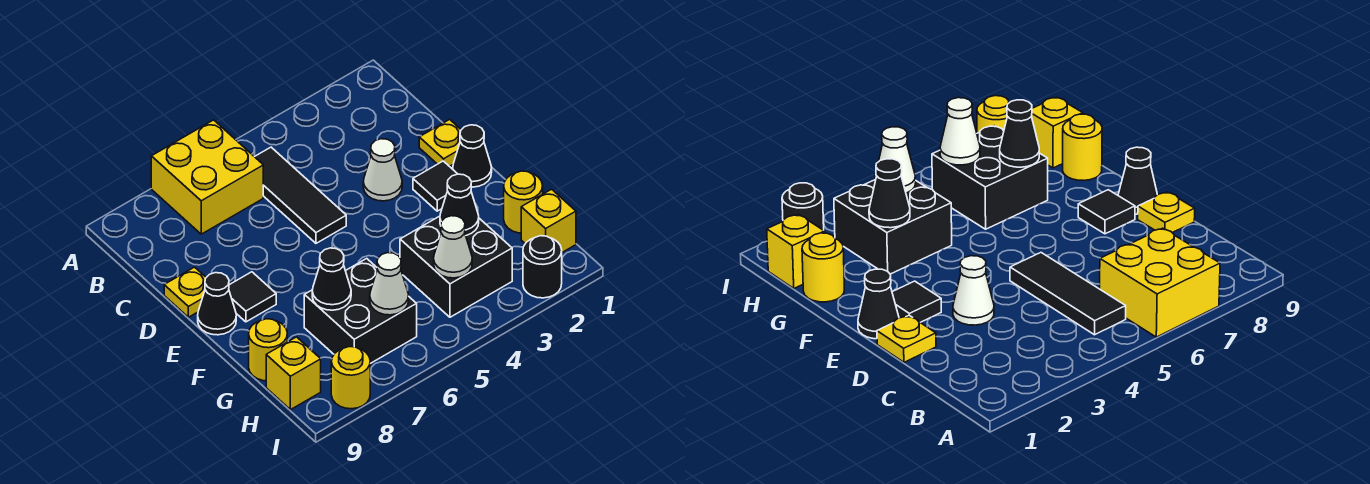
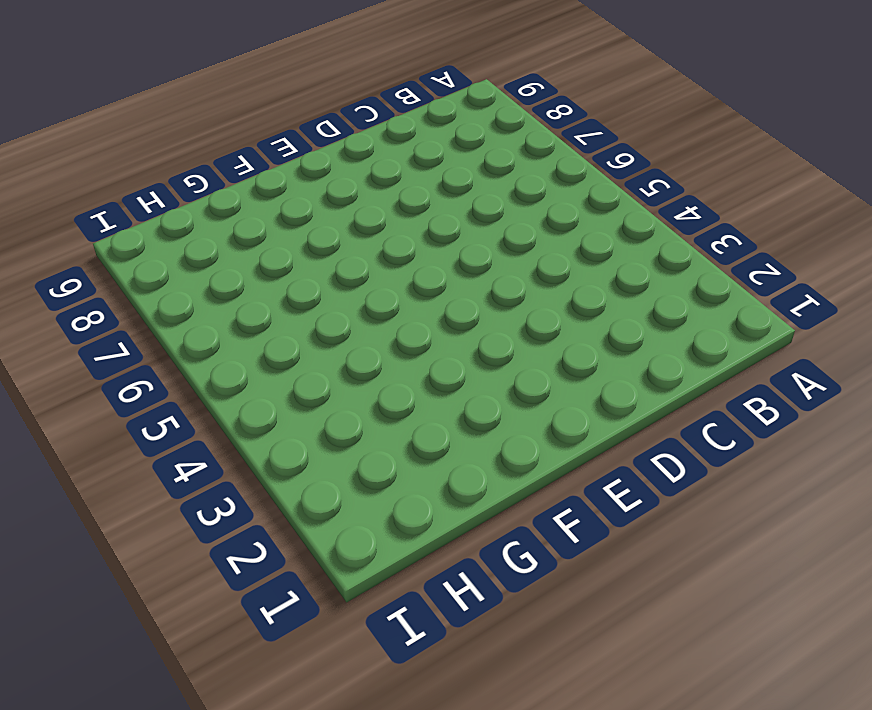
none -> yellow brick A6:B7 level 1
none -> black tile B5:D5 level 1
none -> yellow plate D1 level 1

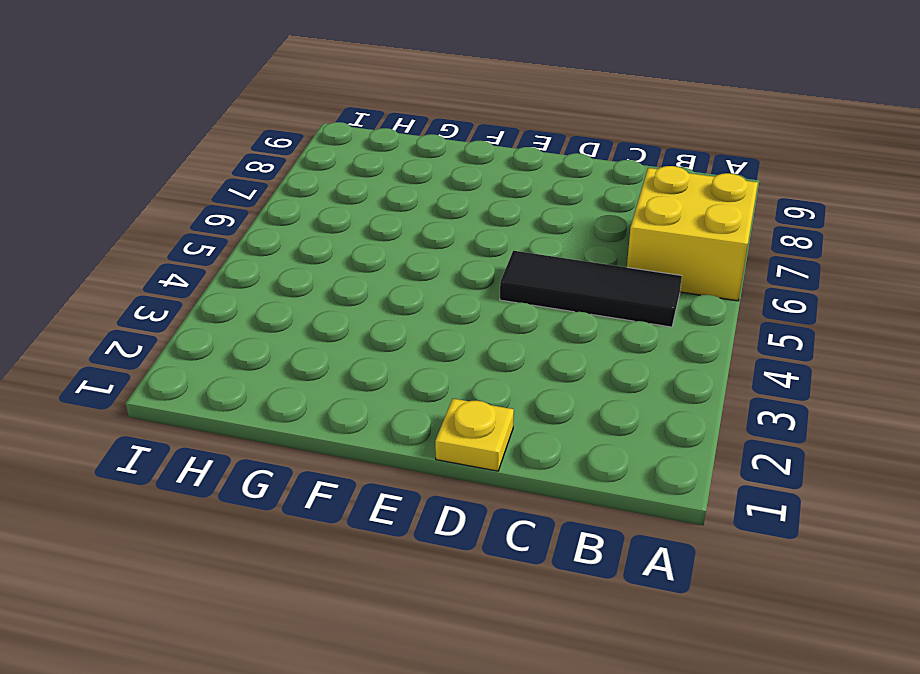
none -> white cone D3 level 1
none -> yellow plate D9 level 1
none -> black cone E1 level 1

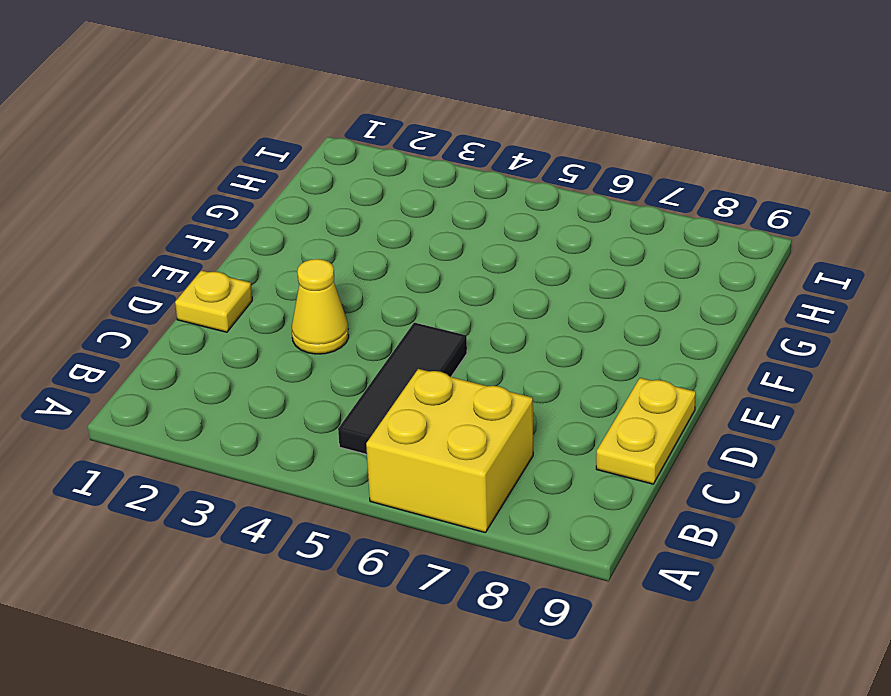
yellow plate C9:D9 level 1 -> yellow plate D9 level 1
yellow cone D3 level 1 -> white cone D3 level 1
none -> black cone E1 level 1
none -> black tile E2 level 1
none -> black tile E8 level 1

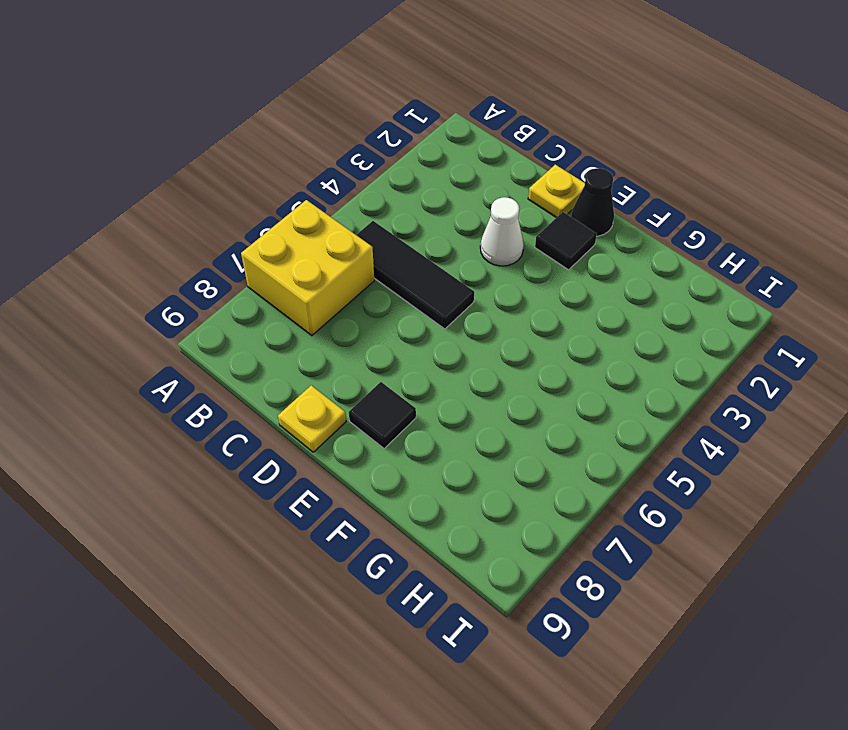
none -> black cone E9 level 1
none -> yellow round brick G1 level 1
none -> black brick G3:H4 level 1

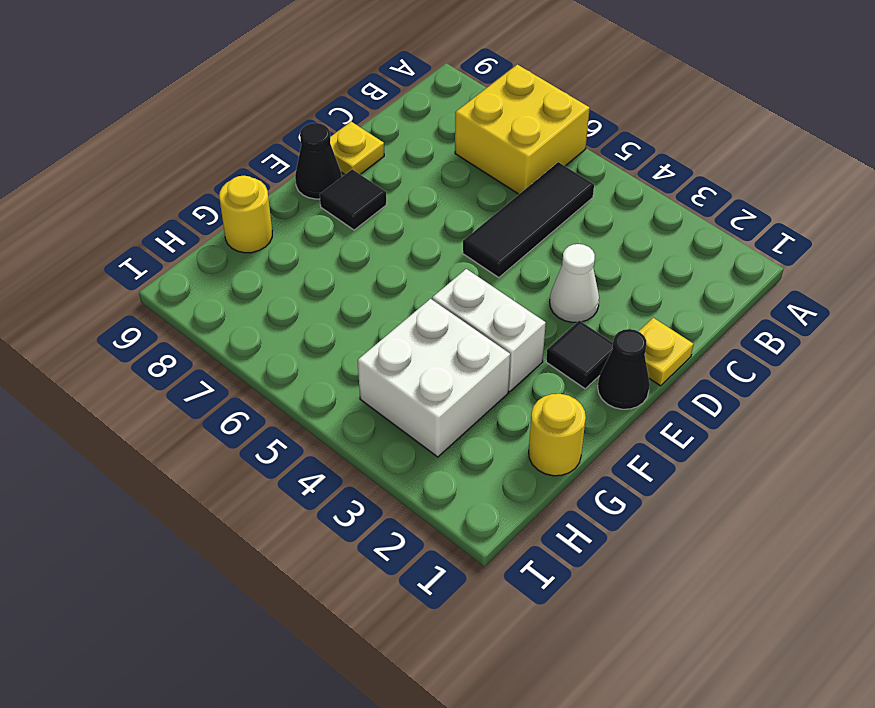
white brick F3:F4 level 1 -> none
white brick G3:H4 level 1 -> black brick G3:H4 level 1
none -> black brick G6:H7 level 1
none -> yellow brick H1 level 1
none -> yellow brick H9 level 1

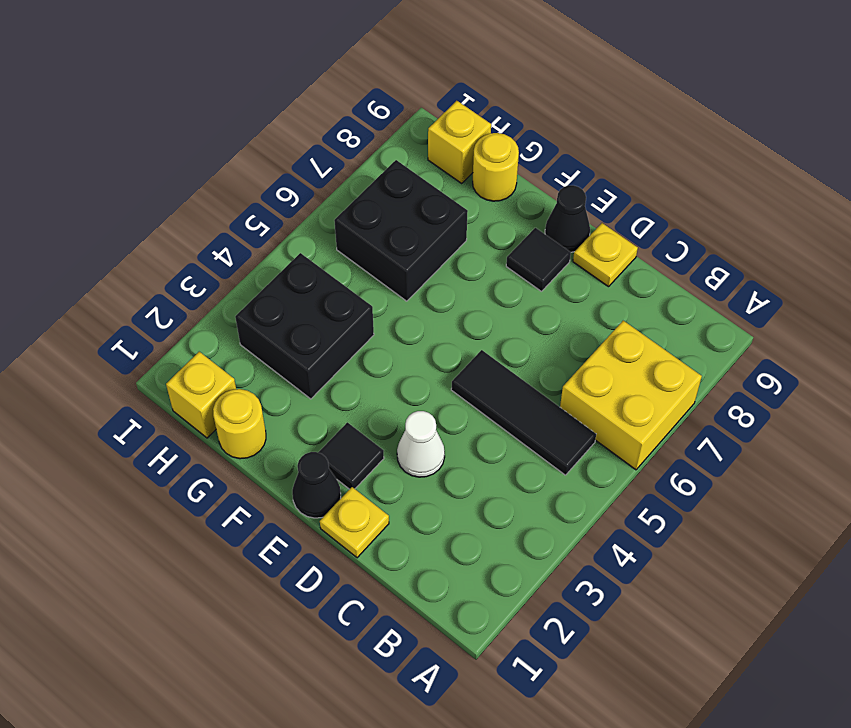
none -> black round brick I2 level 1
none -> yellow round brick I8 level 1
none -> black cone G3 level 2

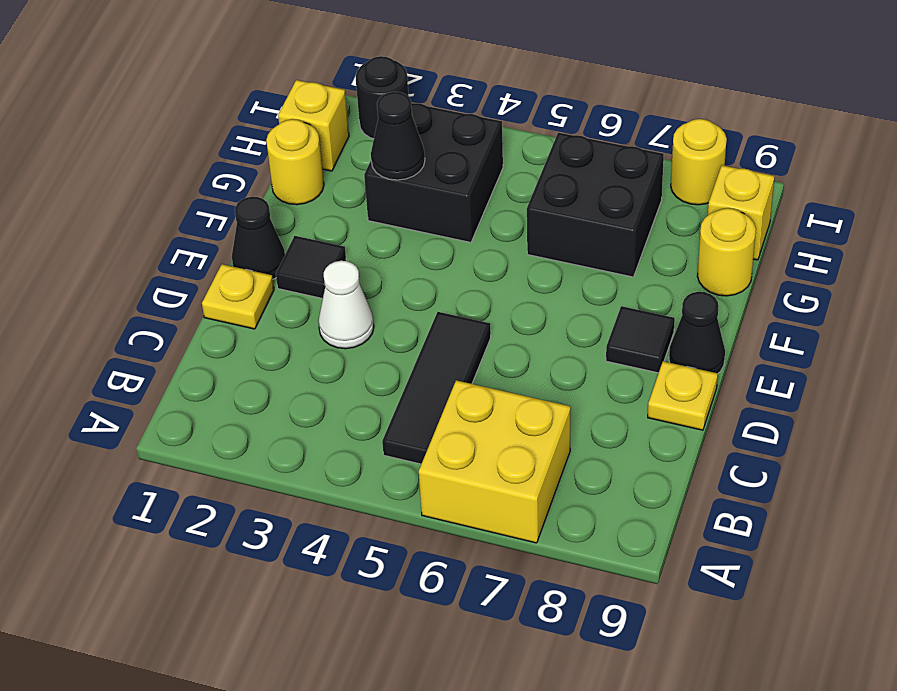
none -> black cone G7 level 2
none -> white cone H4 level 2
none -> white cone H6 level 2

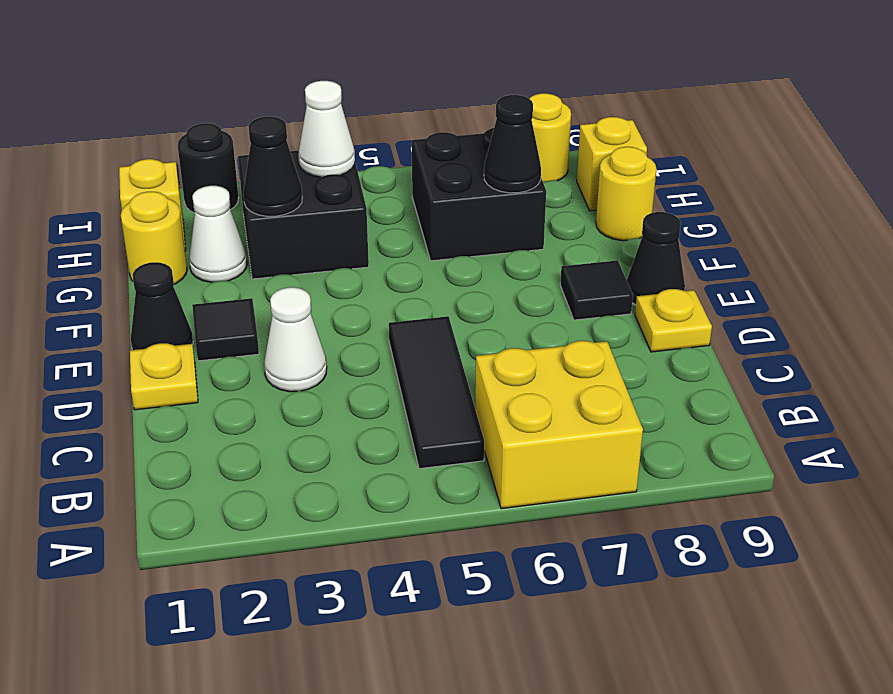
white cone G2 level 1 -> white cone H6 level 2

